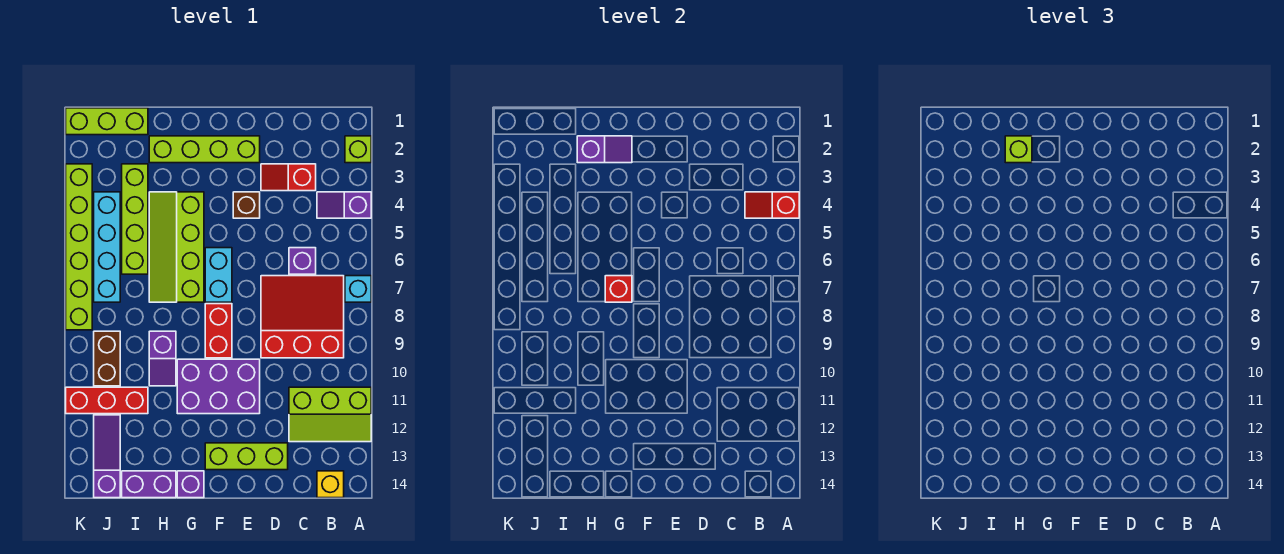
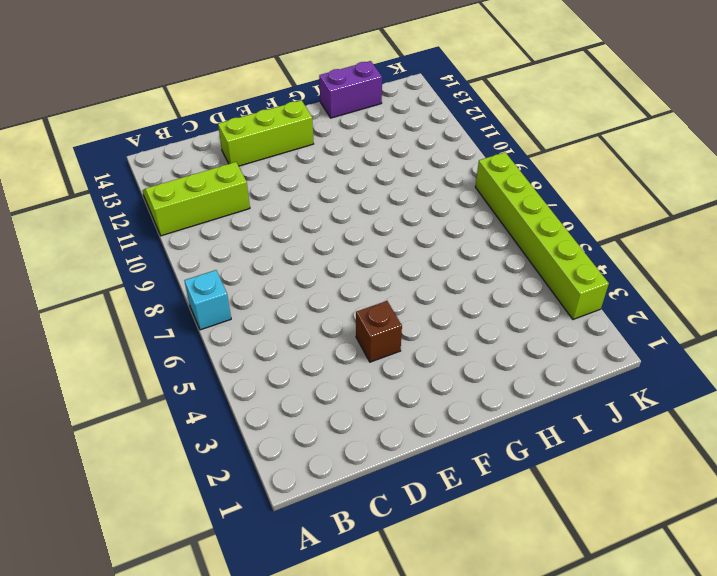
none -> lime brick A2 level 1
none -> purple slope A4:B4 level 1 top A
none -> red slope B7:D9 level 1 top 9

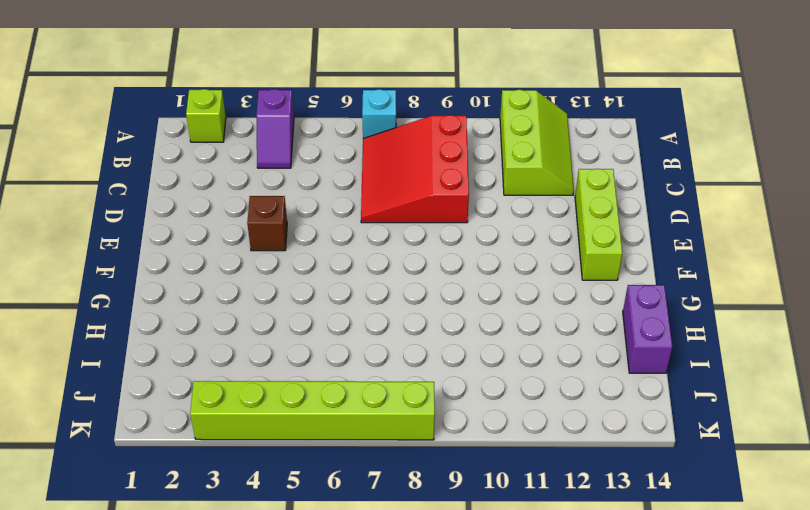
none -> yellow brick B14 level 1
none -> red slope C3:D3 level 1 top C
none -> purple brick C6 level 1

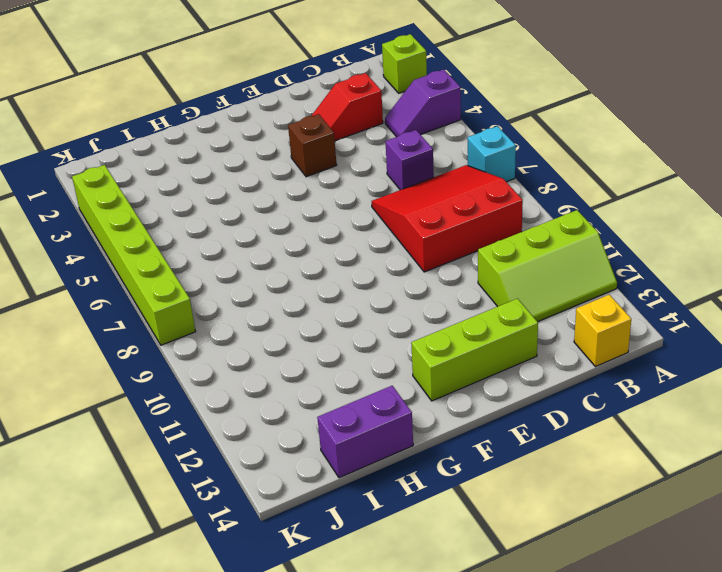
none -> lime brick E2:H2 level 1
none -> purple brick E10:G11 level 1
none -> cyan brick F6:F7 level 1

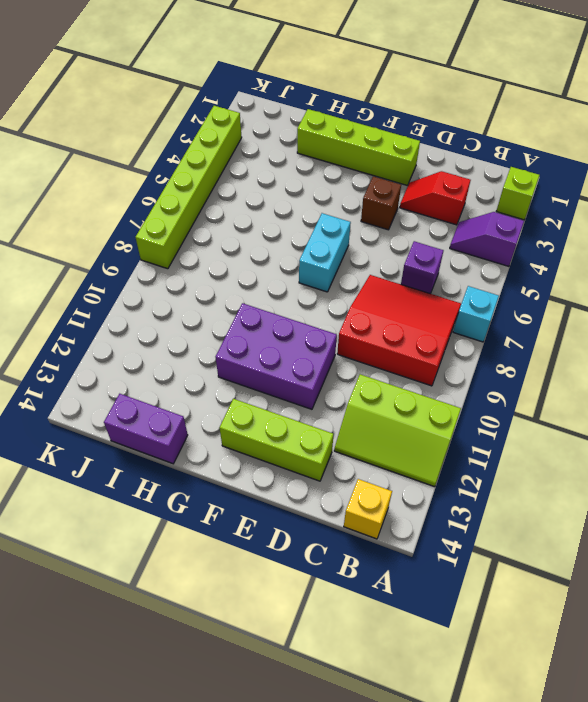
none -> red brick F8:F9 level 1
none -> lime slope G4:H7 level 1 top G
none -> purple brick G14 level 1

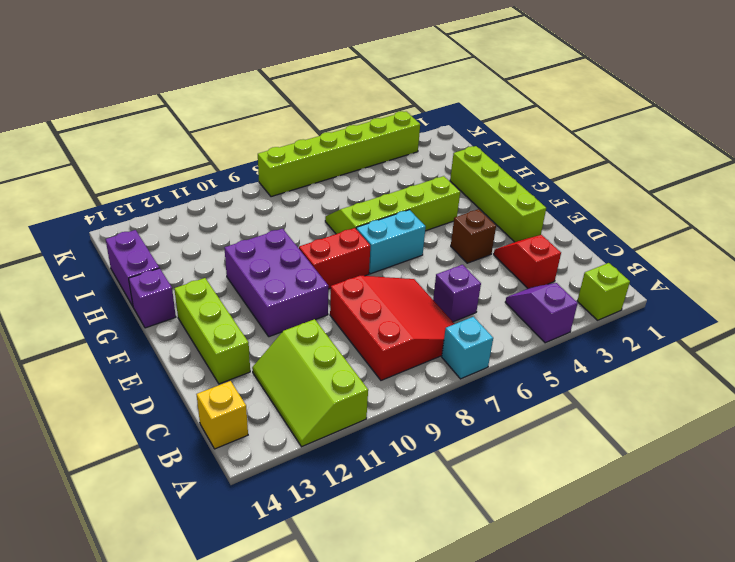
none -> purple slope H9:H10 level 1 top 9
none -> lime brick I1:K1 level 1
none -> lime brick I3:I6 level 1

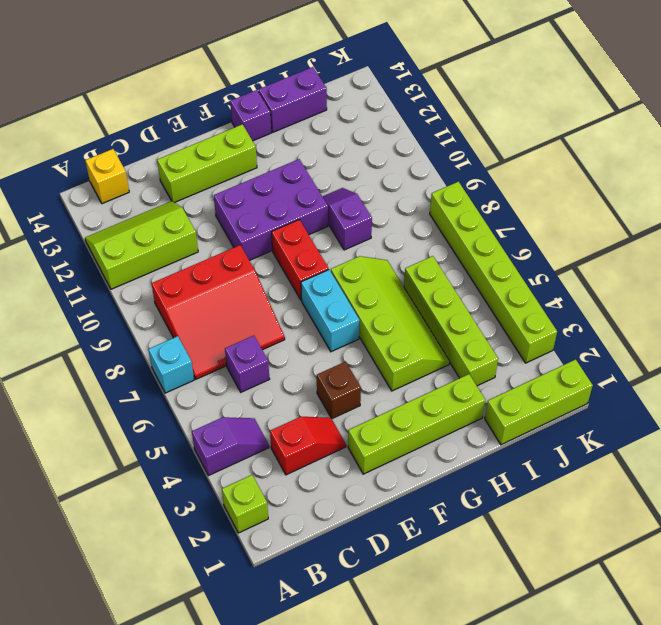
none -> red brick I11:K11 level 1
none -> cyan brick J4:J7 level 1
none -> brown brick J9:J10 level 1

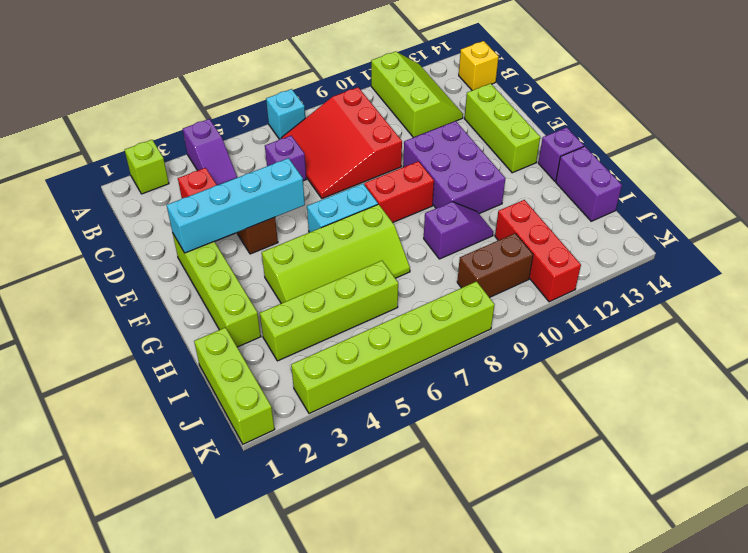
cyan brick E2:E5 level 2 -> cyan brick J4:J7 level 1
none -> purple slope J12:J14 level 1 top 14
none -> red slope A4:B4 level 2 top A
none -> purple slope G2:H2 level 2 top H

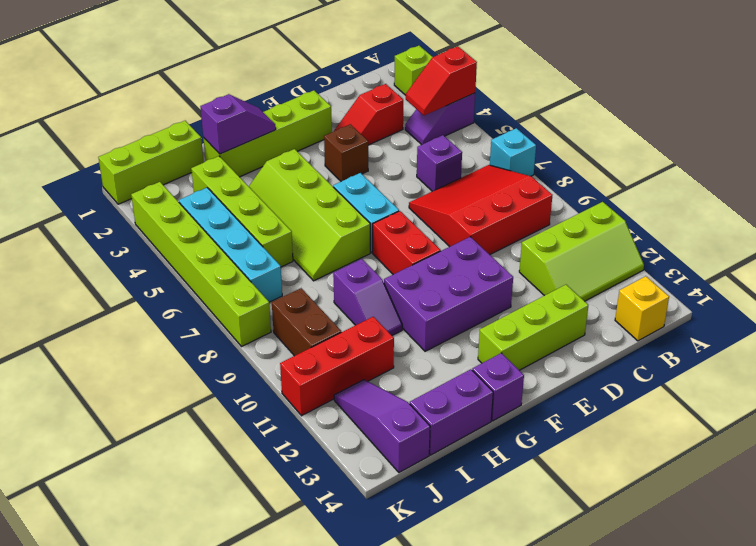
none -> red brick G7 level 2
none -> lime brick H2 level 3

